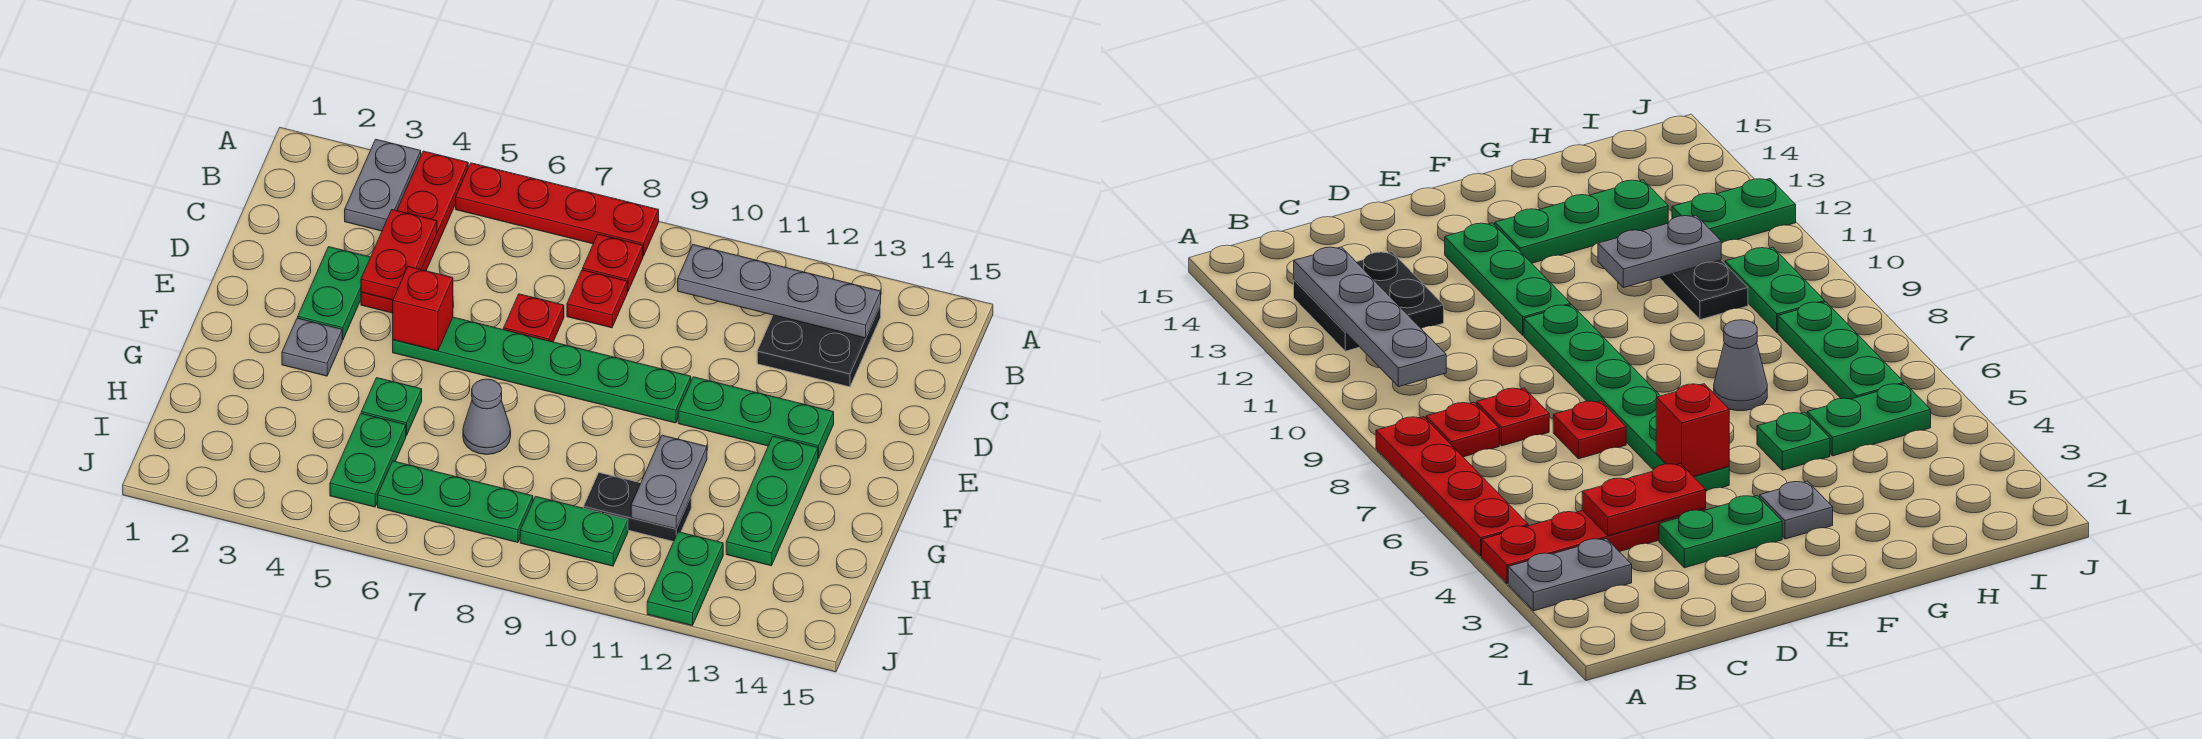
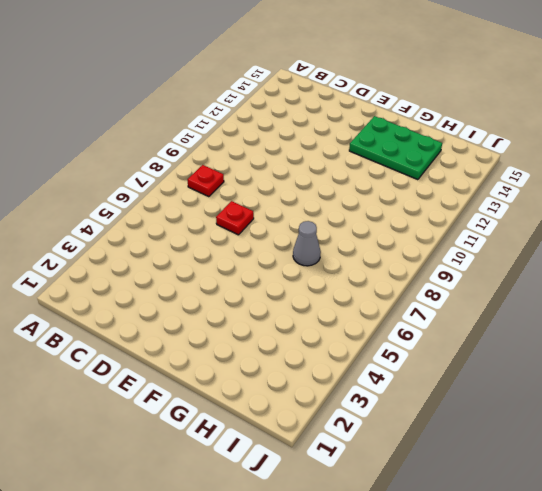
green plate F13:H14 level 1 -> green plate F13:H13 level 1
none -> grey plate A3:B3 level 1
none -> red plate A4:D4 level 1
none -> red plate A5:A8 level 1

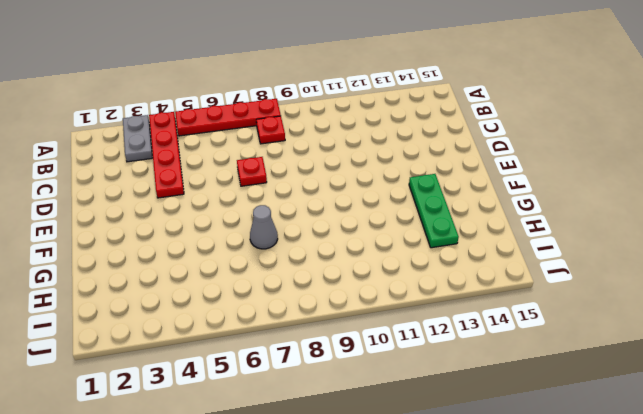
none -> black plate B12:C13 level 1
none -> red plate C8 level 1
none -> green plate D3:E3 level 1

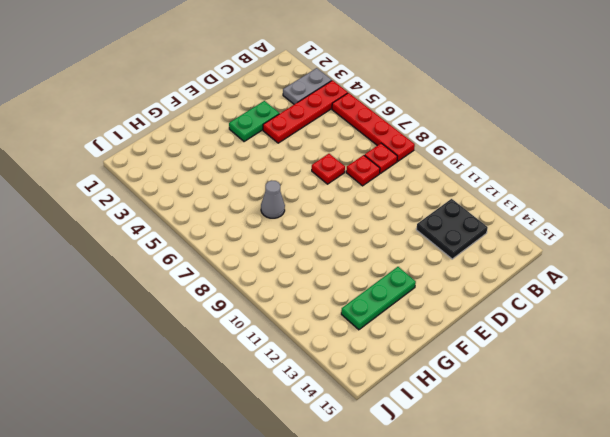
none -> green plate E5:E10 level 1
none -> green plate E11:E13 level 1
none -> grey plate F3 level 1

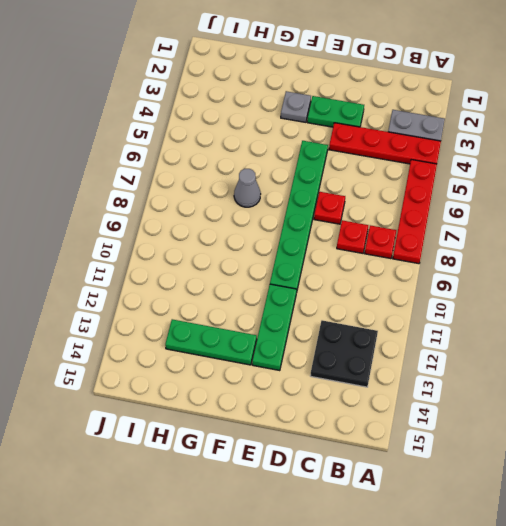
none -> green plate G5 level 1
none -> green plate H5:I5 level 1
none -> black plate H10:H11 level 1

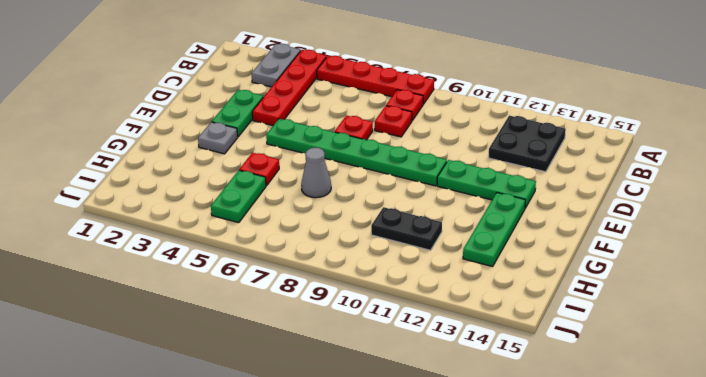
red plate G5 level 1 -> green plate G5 level 1
none -> green plate I6:I8 level 1
none -> green plate I9:I10 level 1
none -> green plate I12:J12 level 1

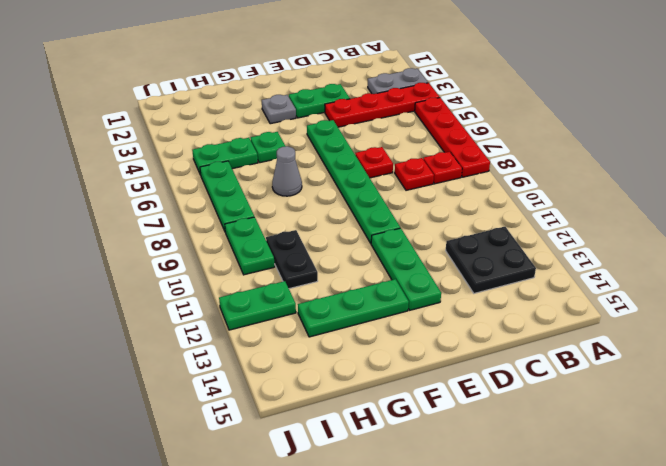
none -> grey plate B10:B13 level 2
none -> red plate C4:D4 level 2
none -> red brick E5 level 2

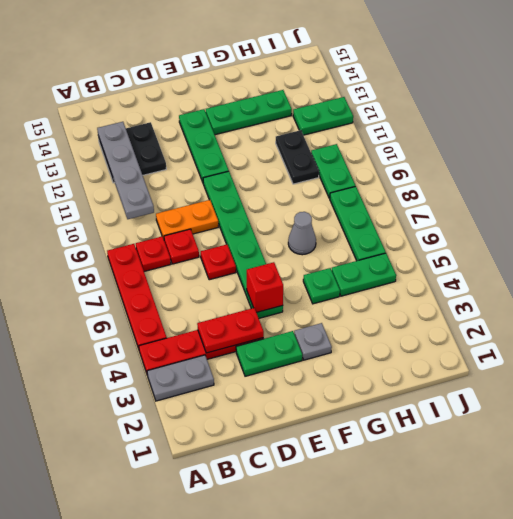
orange plate C9:D9 level 1 -> none
none -> grey plate G11:H11 level 2

